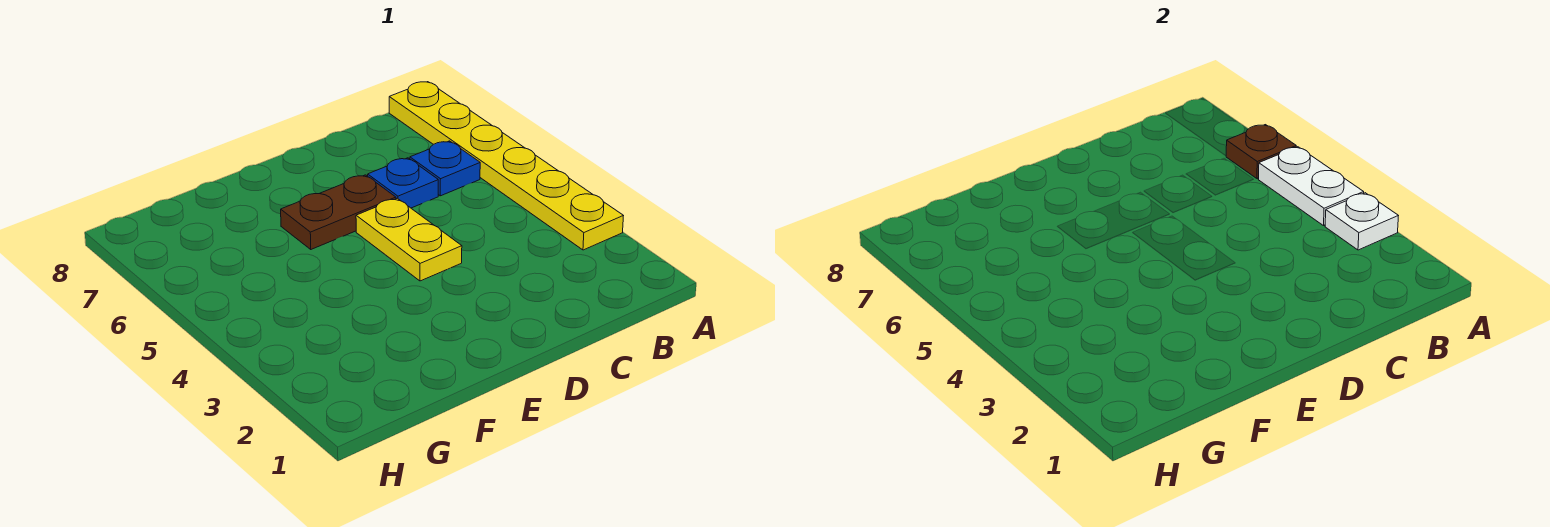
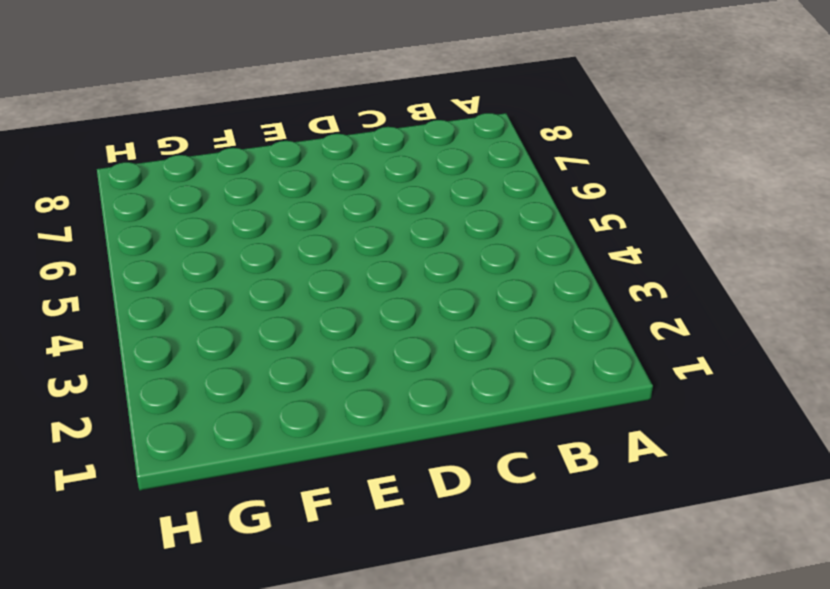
none -> yellow plate A3:A8 level 1
none -> blue plate B6 level 1

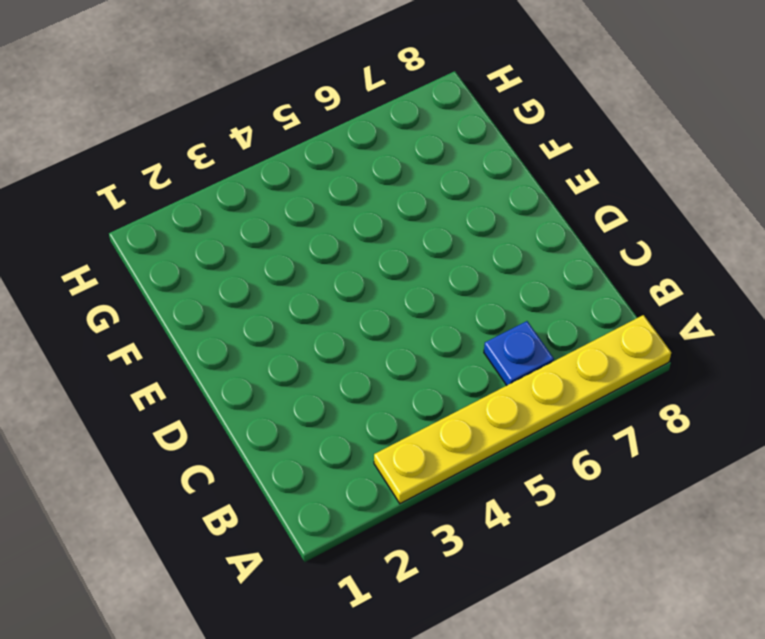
none -> blue plate C6 level 1
none -> yellow plate D4:D5 level 1

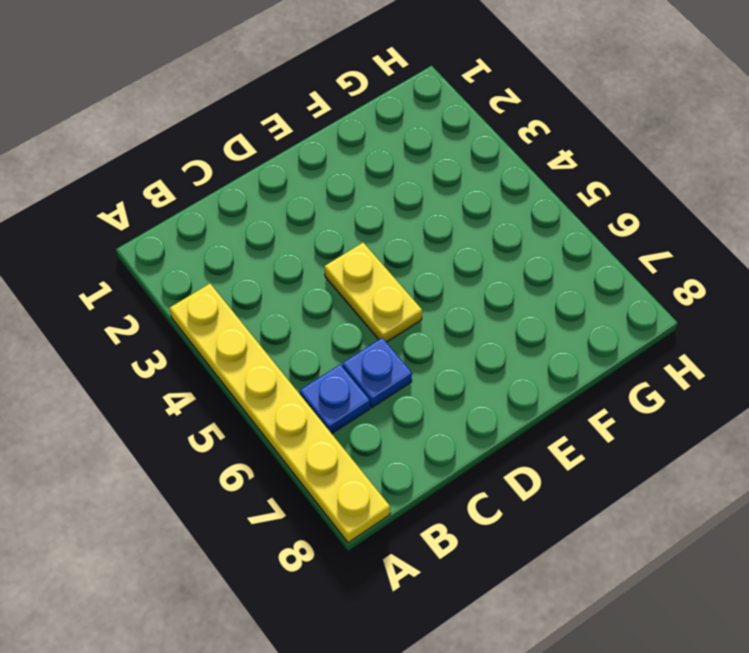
none -> brown plate D6:E6 level 1
none -> white plate A3 level 2

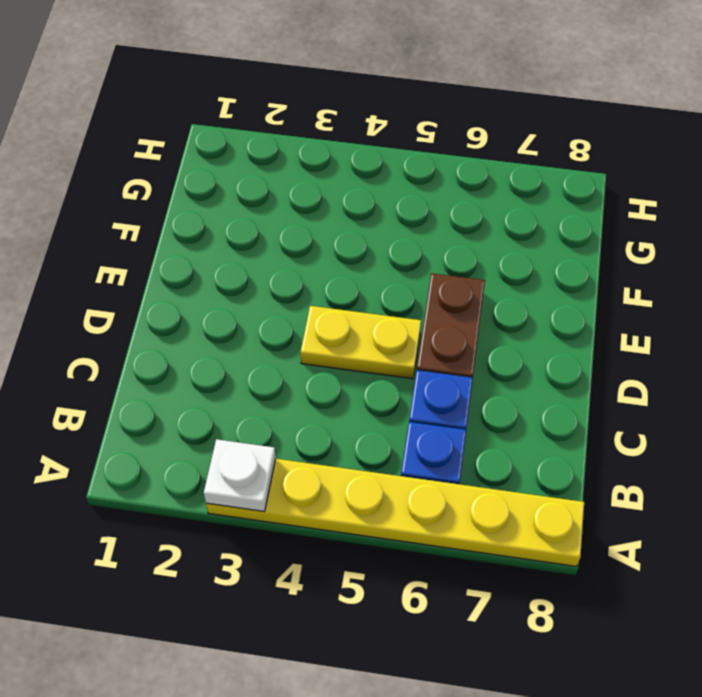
none -> white plate A4:A5 level 2
none -> brown plate A6 level 2

